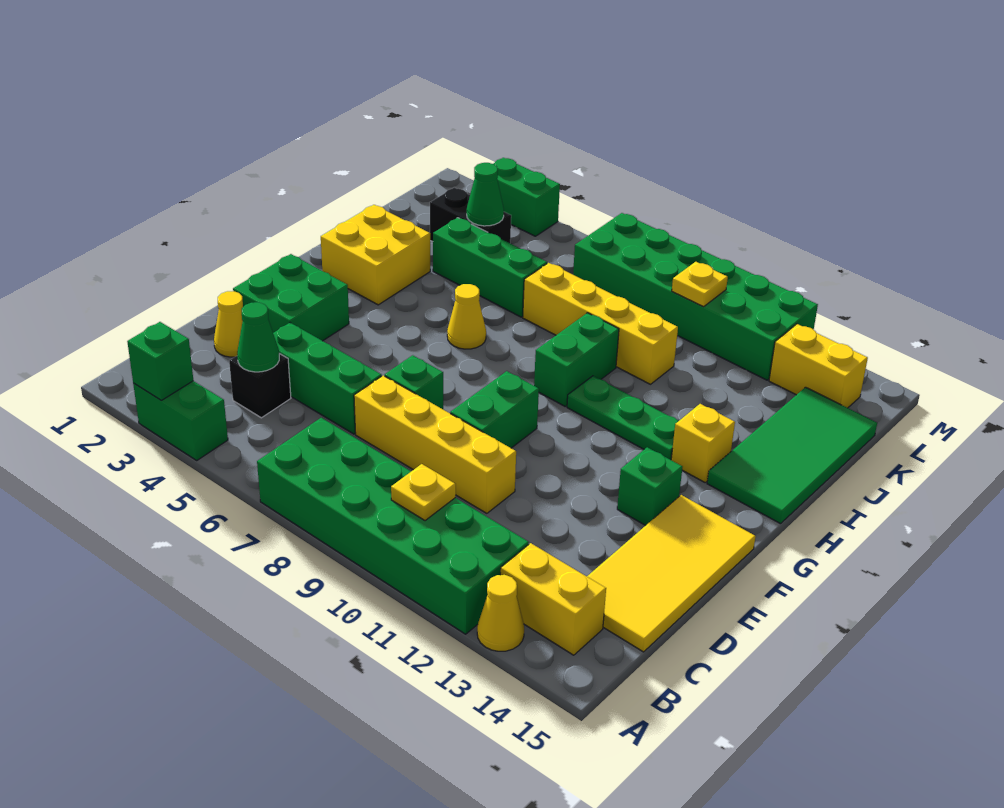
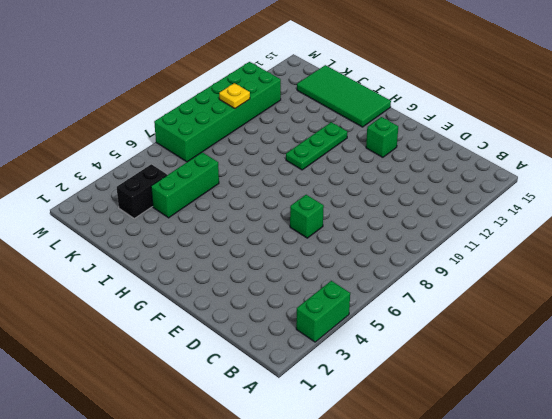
none -> green brick A7:B12 level 1
none -> yellow cone A13 level 1
none -> yellow brick B13:B14 level 1
none -> black brick C4 level 1

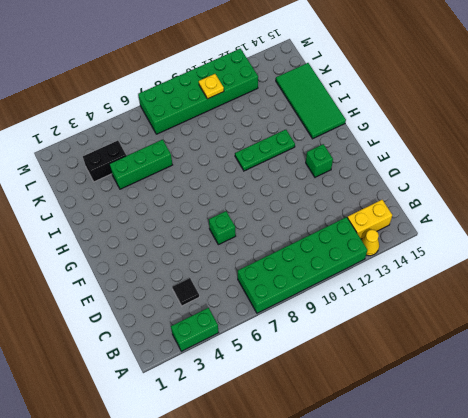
black tile C4 level 1 -> black brick C4 level 1
none -> yellow tile C14:F15 level 1
none -> yellow cone D2 level 1
none -> green brick D4:D6 level 1
none -> yellow brick D7:D10 level 1

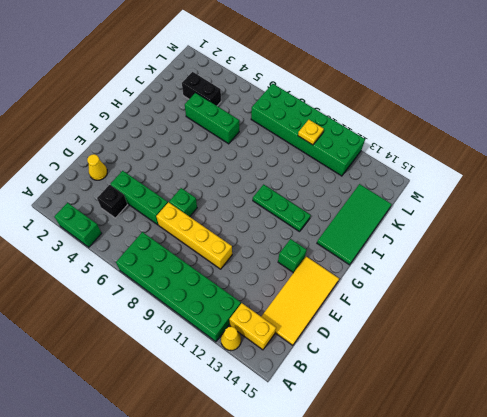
none -> green brick E2:F3 level 1
none -> green brick E9:F9 level 1
none -> yellow brick H2:I3 level 1
none -> yellow cone H6 level 1

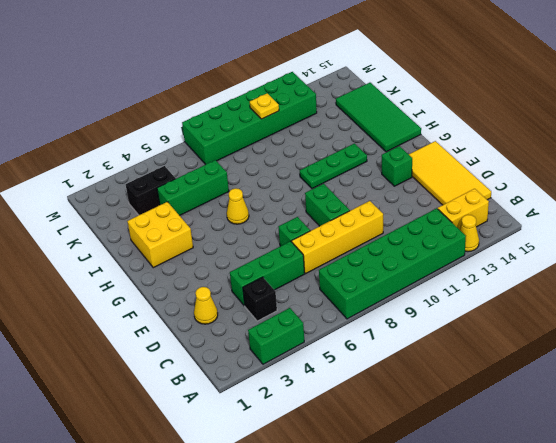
none -> green brick E2:F3 level 1
none -> green brick H9:I9 level 1
none -> yellow brick H13 level 1
none -> yellow brick J7:J10 level 1

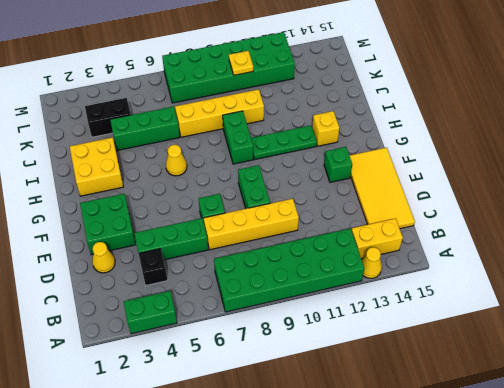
none -> green tile H14:K15 level 1
none -> yellow brick L13:L14 level 1
none -> green brick M3:M4 level 1
none -> green brick A3 level 2

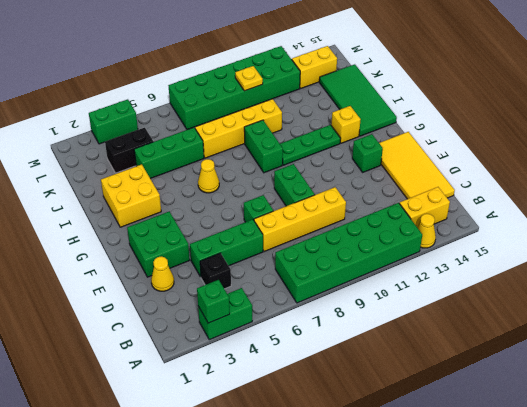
none -> yellow plate B10 level 2
none -> green cone C4 level 2
none -> green cone K4 level 2

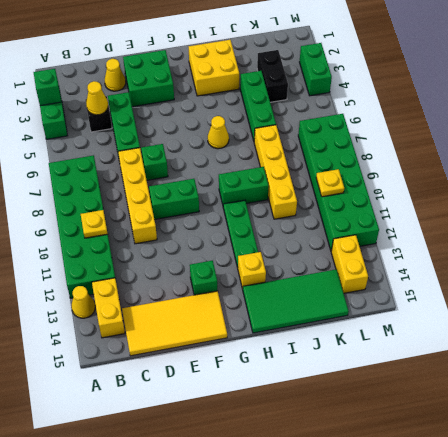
yellow cone C4 level 2 -> green cone C4 level 2
none -> green cone K4 level 2

